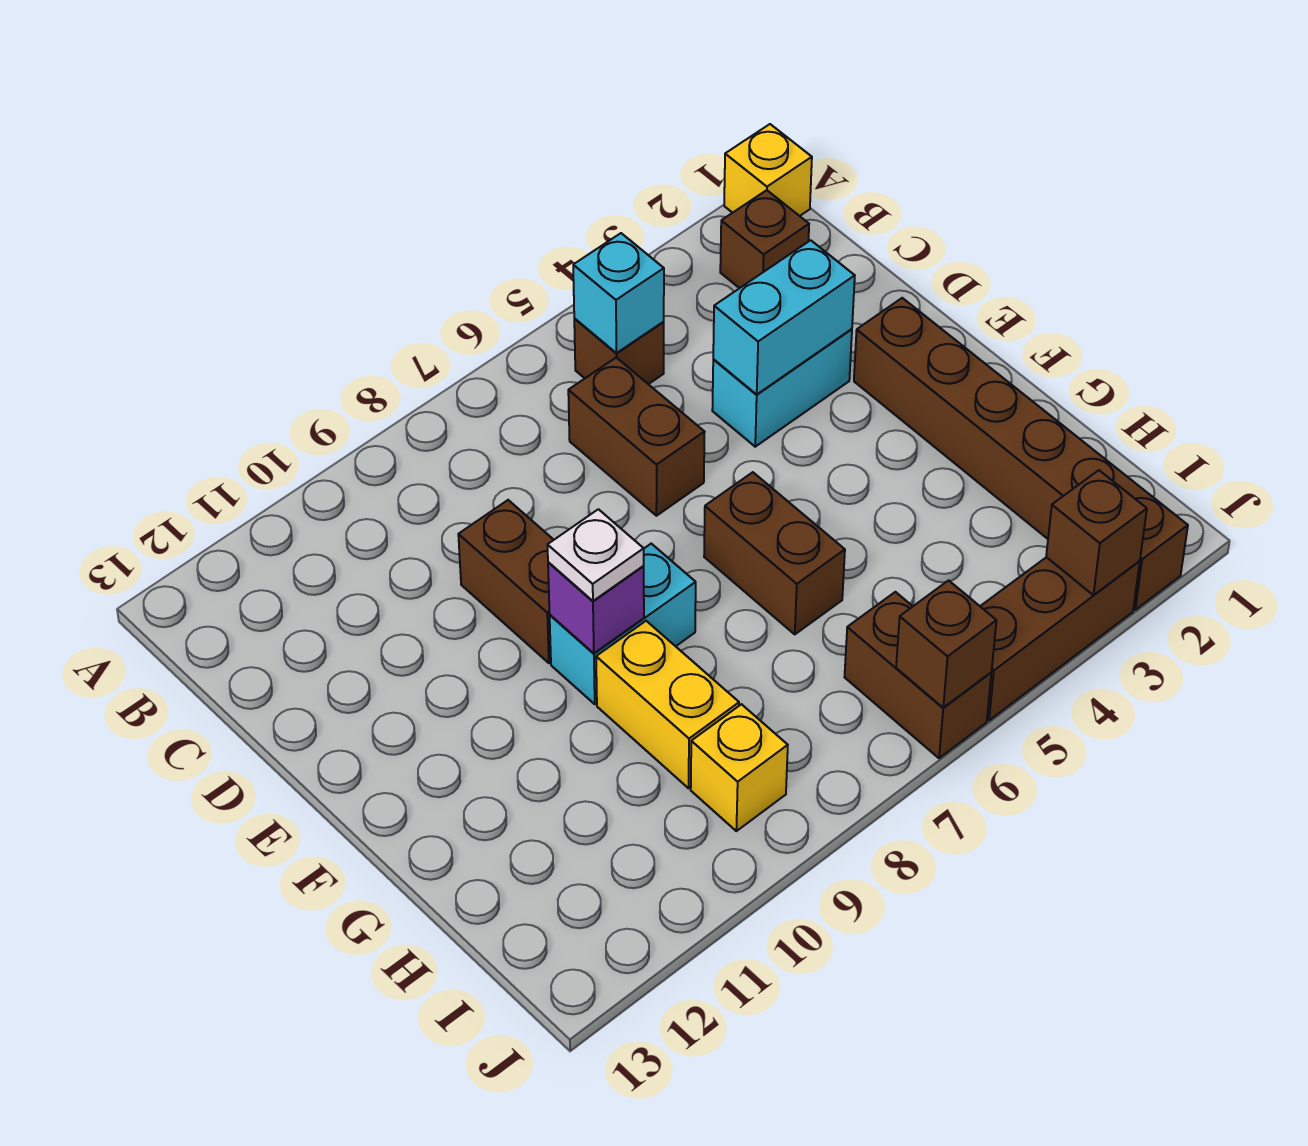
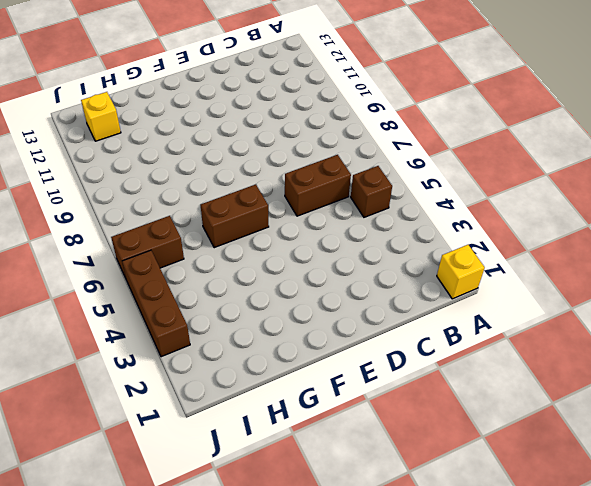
yellow brick I12 level 1 -> yellow brick I9 level 1
none -> brown brick B2 level 1
none -> cyan brick D3:D4 level 1
none -> brown brick D9:E9 level 1

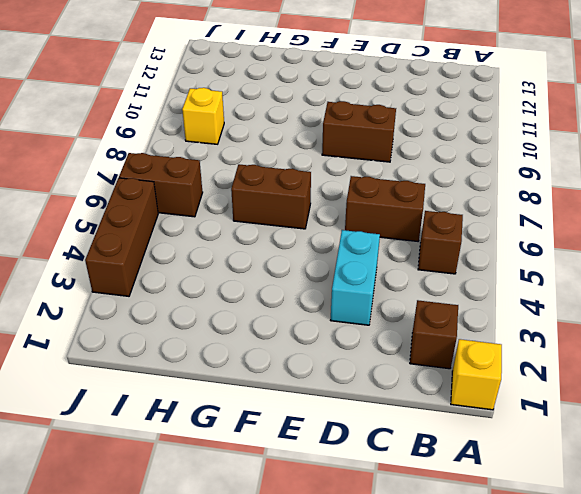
none -> brown brick E2:J2 level 1
none -> cyan brick F8:F9 level 1
none -> yellow brick G9:H9 level 1

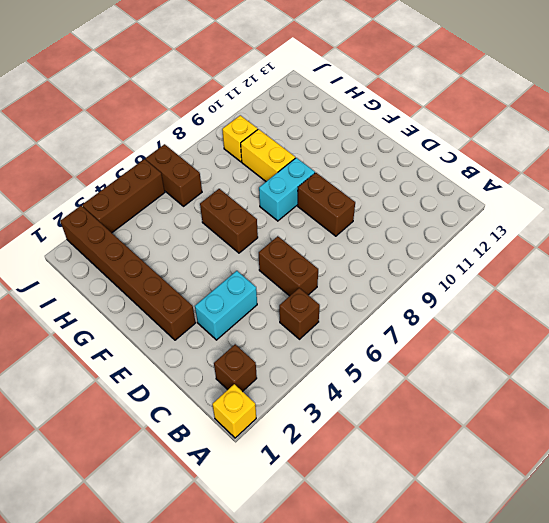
none -> cyan brick B5 level 2
none -> cyan brick D3:D4 level 2
none -> purple brick F9 level 2

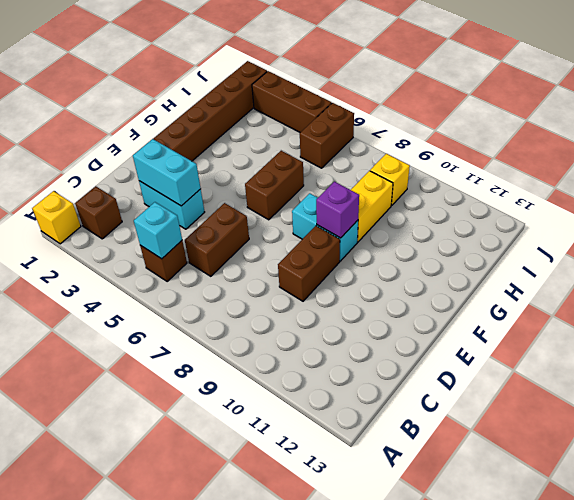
none -> brown brick J3 level 2
none -> brown brick J6 level 2
none -> white plate F9 level 3

